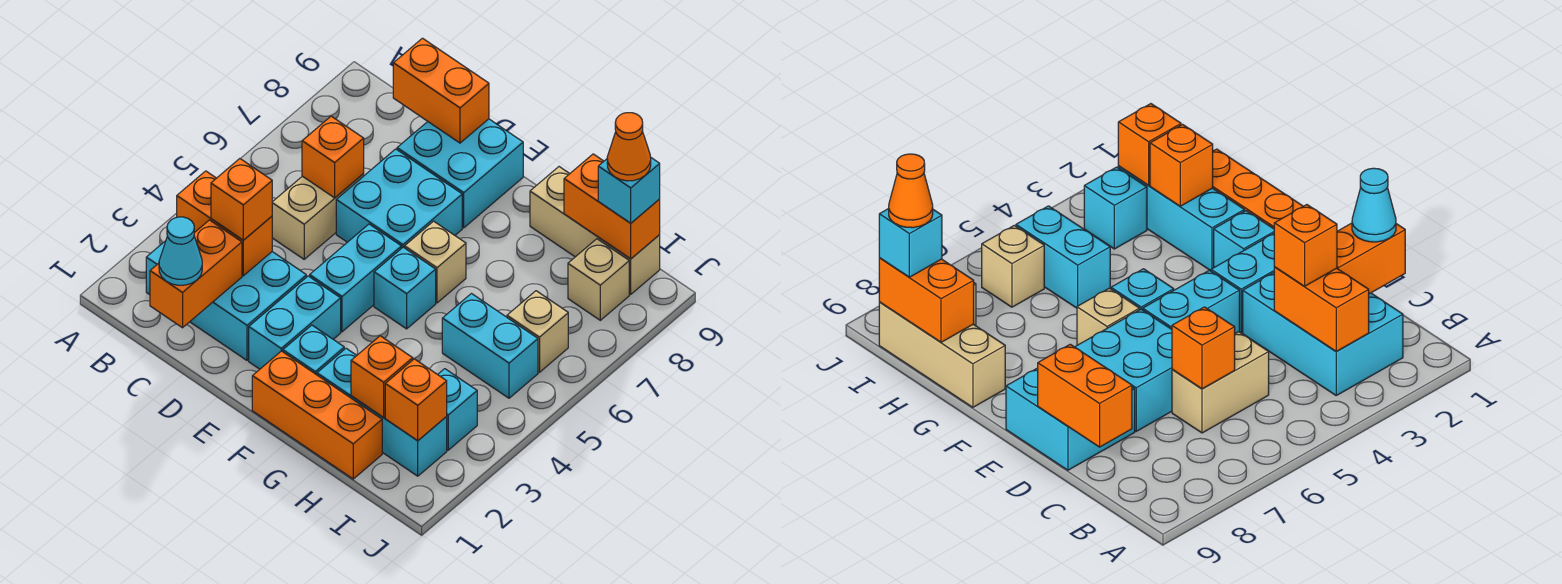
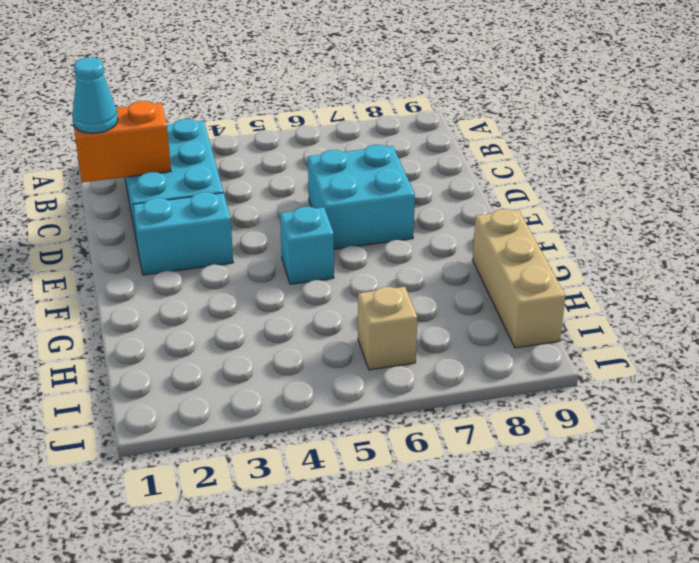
none -> tan brick C5:C6 level 1
none -> cyan brick D8:E9 level 1
none -> cyan brick E4:E5 level 1

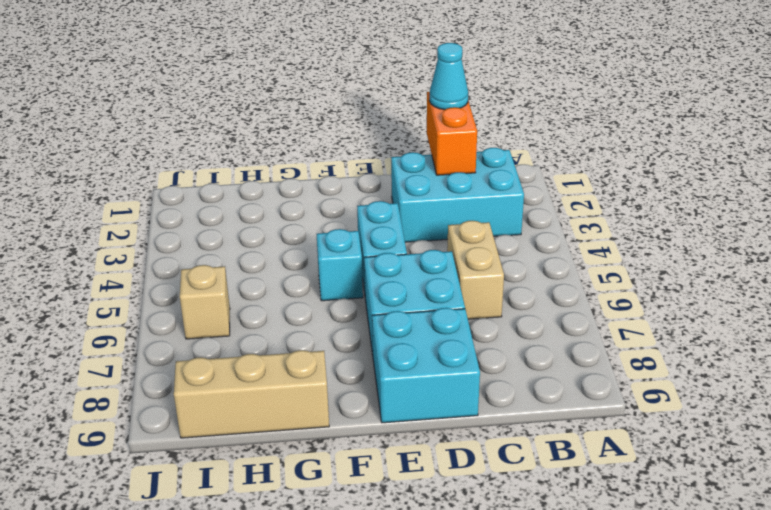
none -> cyan brick E2:E3 level 1
none -> orange brick F1:H1 level 1
none -> cyan brick F2 level 1

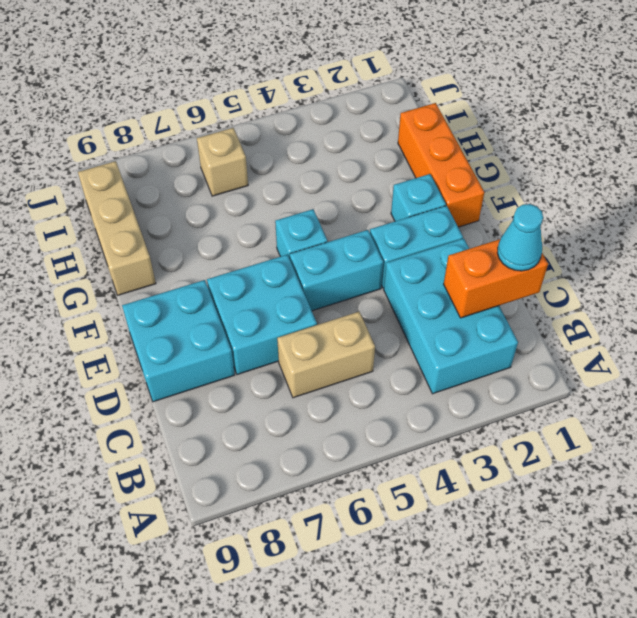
none -> tan brick F6 level 1
none -> cyan brick G2:I2 level 1
none -> cyan brick H5:I5 level 1

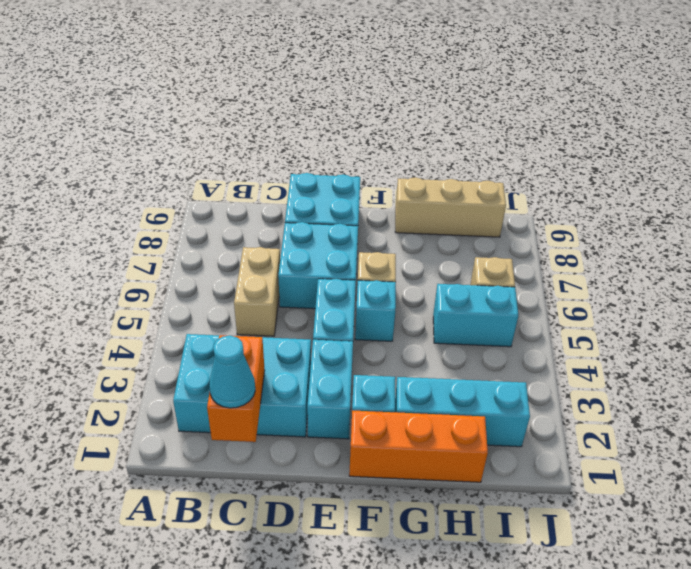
none -> cyan brick I3 level 1
none -> tan brick I8 level 1
none -> orange brick B3:C3 level 2

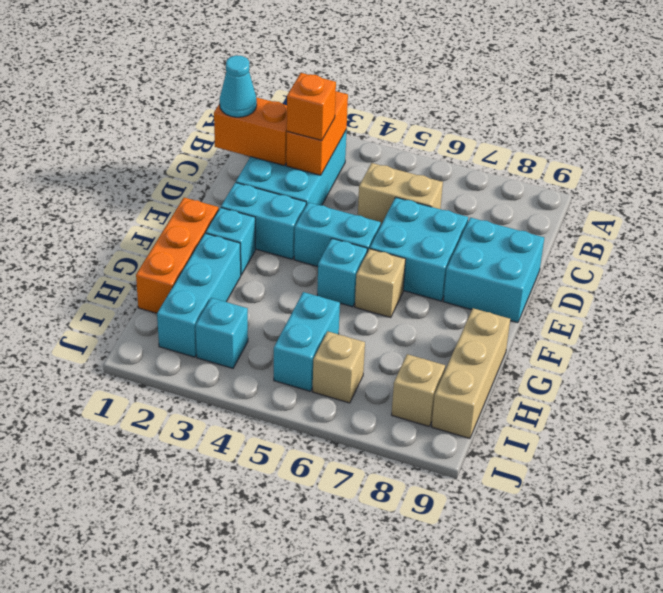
none -> orange brick C6 level 2
none -> orange brick C9:D9 level 2
none -> orange brick H2 level 2

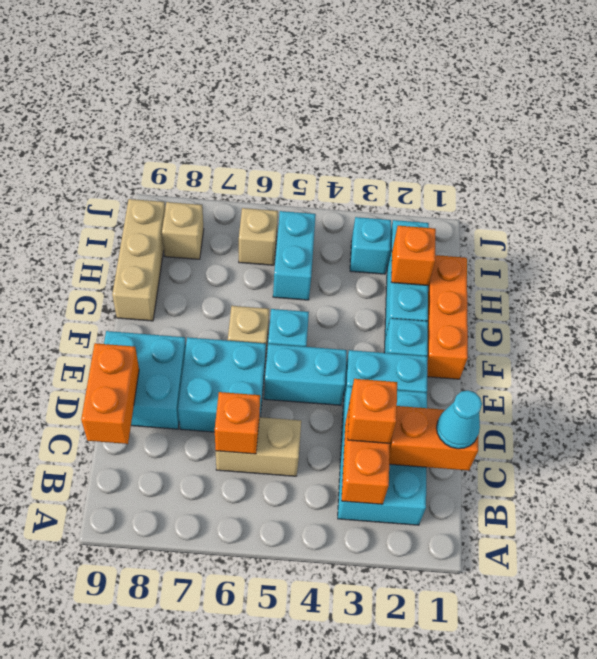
none -> orange brick H9:I9 level 2
none -> orange brick I2 level 2
none -> cyan brick I9 level 3

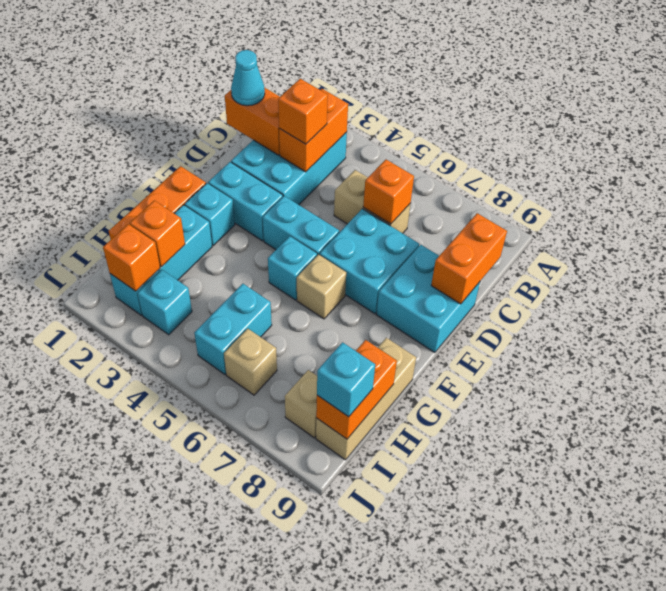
none -> orange cone I9 level 4

